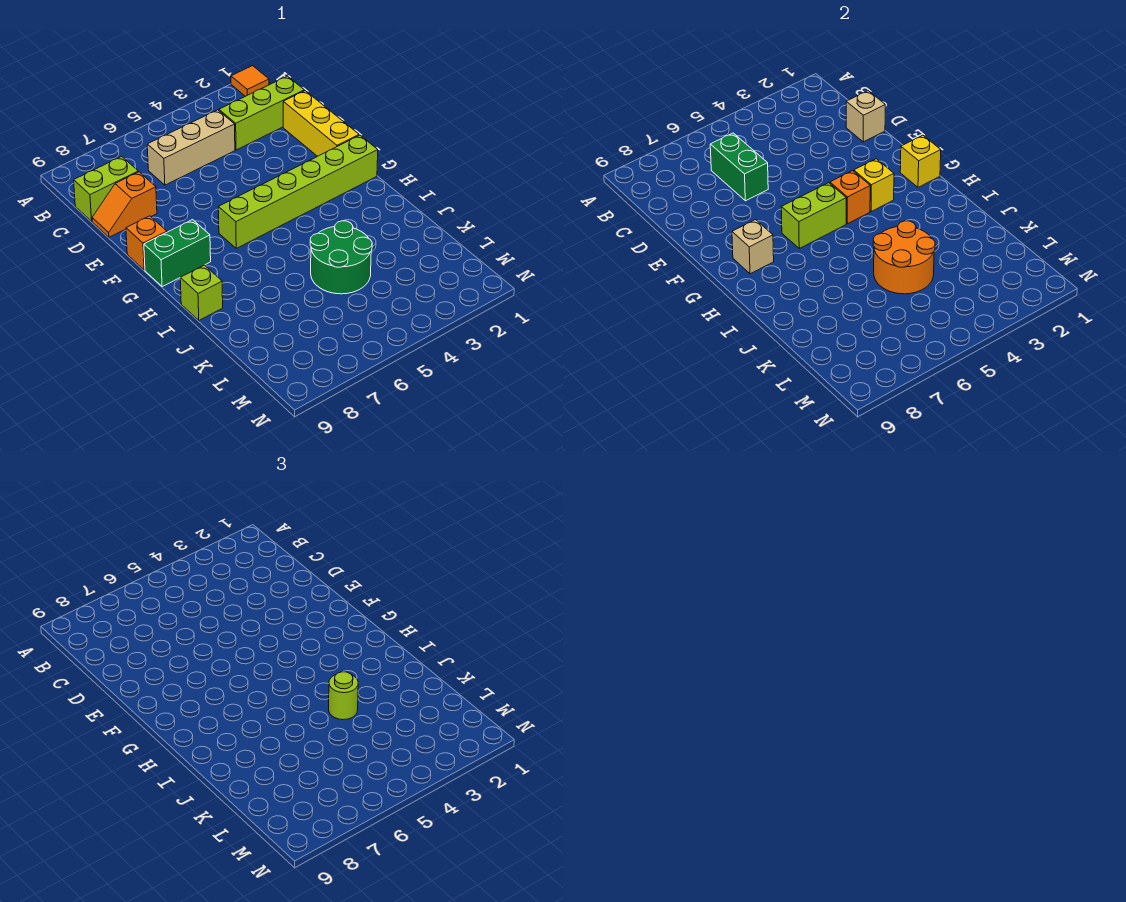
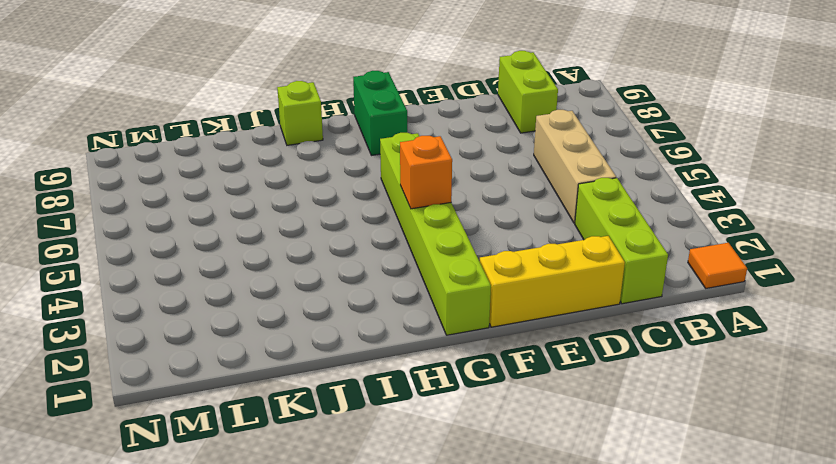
none -> orange slope D8:D9 level 1 top 8
none -> orange brick F9 level 1
none -> green round brick J4:K5 level 1

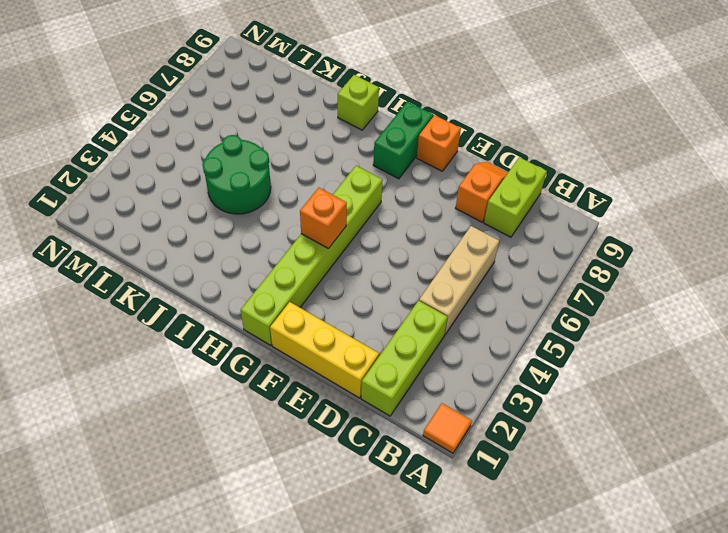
none -> green brick C6:D6 level 2
none -> tan brick D1 level 2
none -> yellow brick G1 level 2

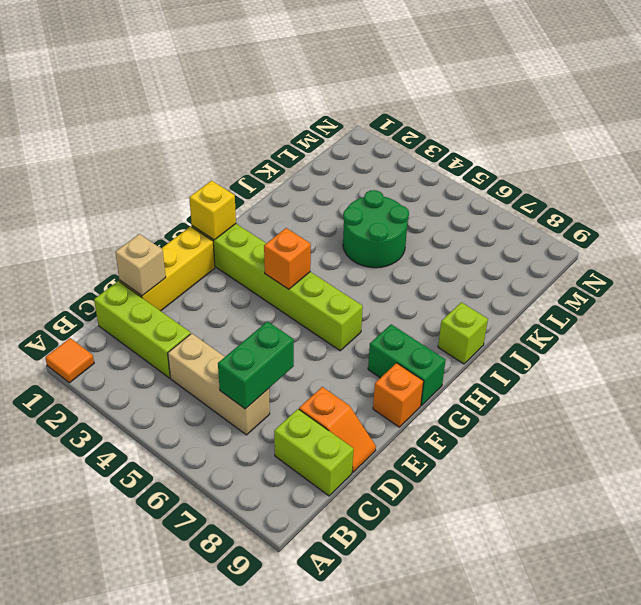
none -> yellow brick G3 level 2
none -> lime brick G5:G6 level 2
none -> tan brick G8 level 2

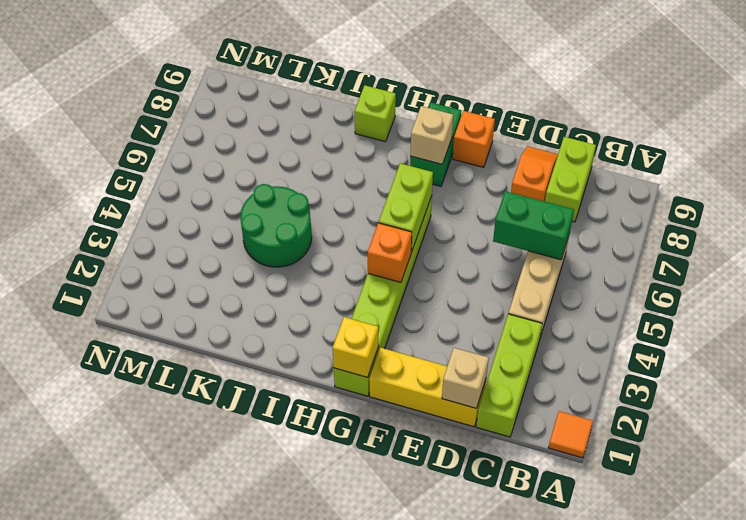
none -> yellow brick G3 level 2
none -> orange round brick J4:K5 level 2
none -> lime round brick J4 level 3

